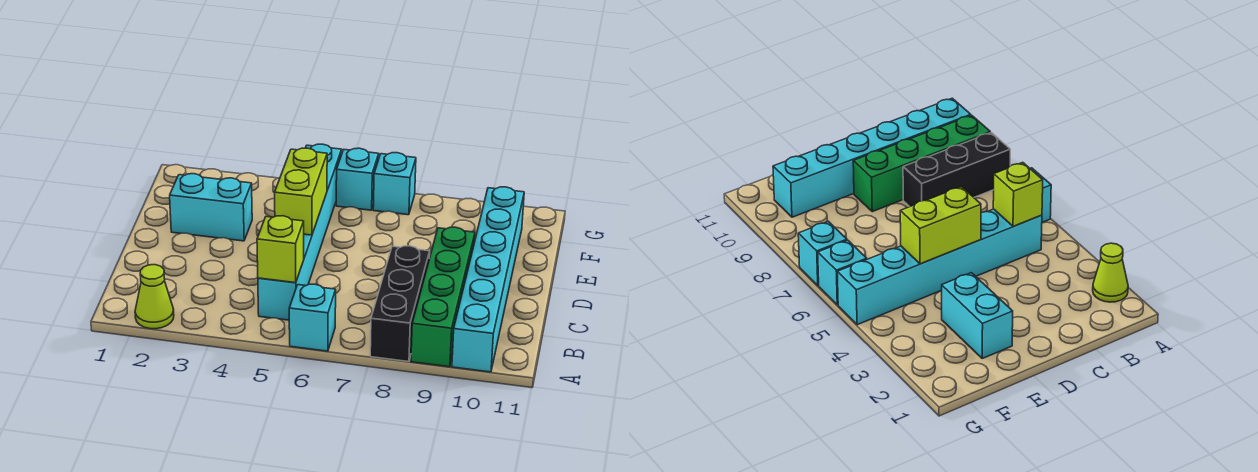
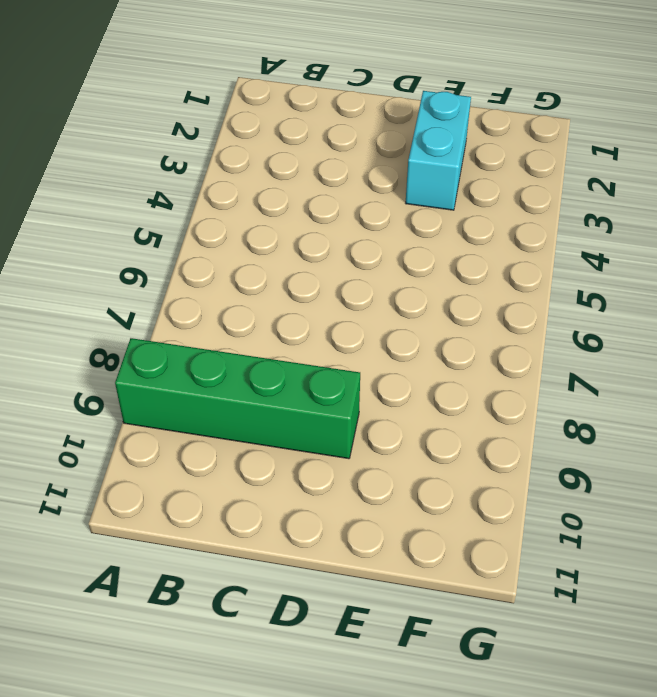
none -> lime cone A2 level 1
none -> cyan brick A6 level 1

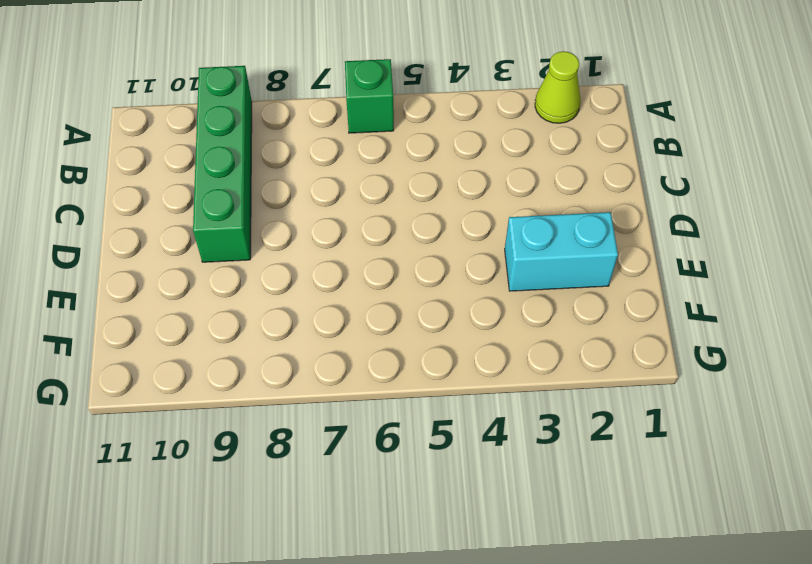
green brick A6 level 1 -> cyan brick A6 level 1
none -> black brick A8:C8 level 1
none -> cyan brick A10:F10 level 1

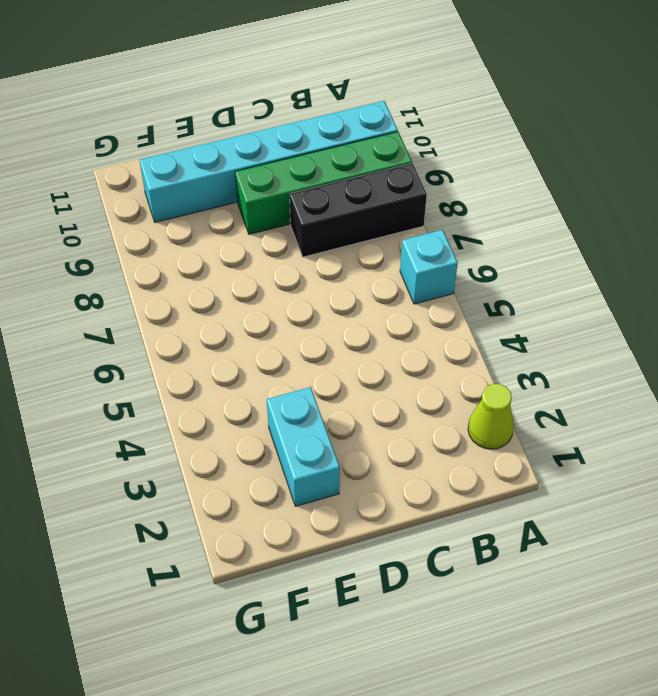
none -> cyan brick B5:G5 level 1
none -> cyan brick G6 level 1

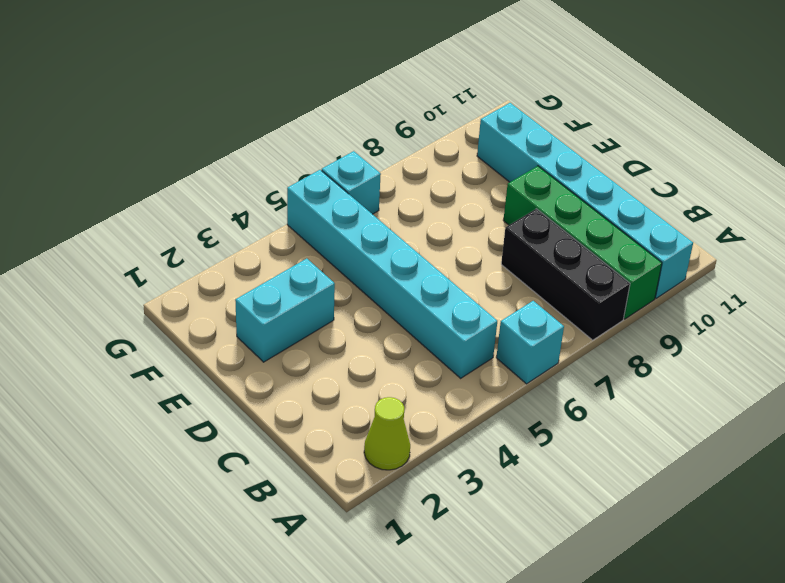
none -> cyan brick G7 level 1
none -> lime brick B5 level 2

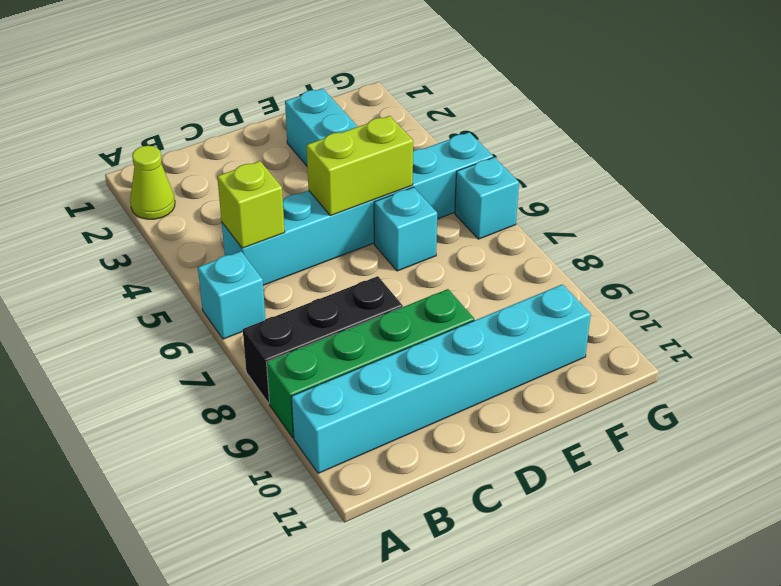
cyan brick E6 level 1 -> cyan brick G7 level 1

